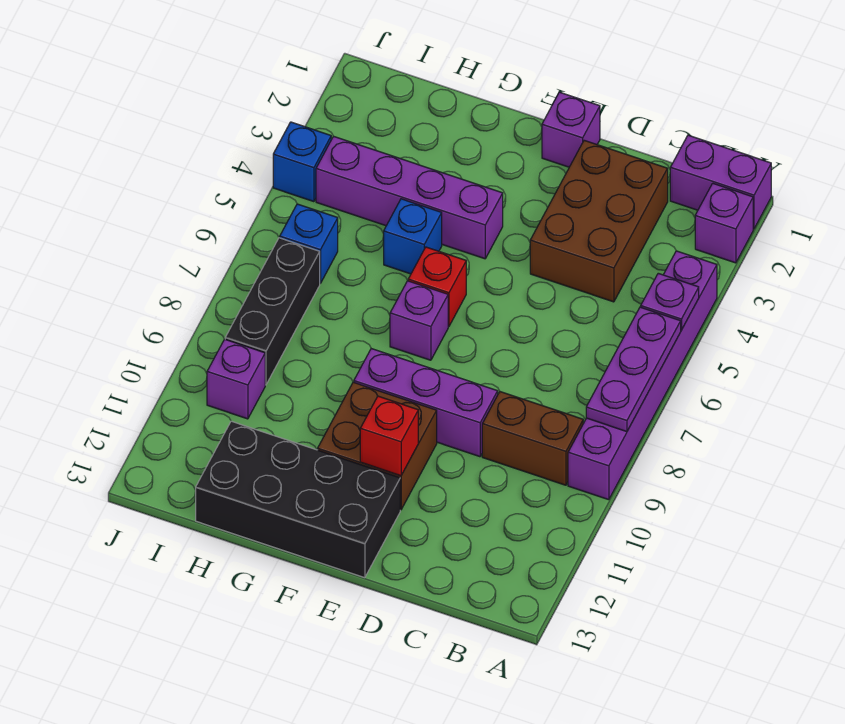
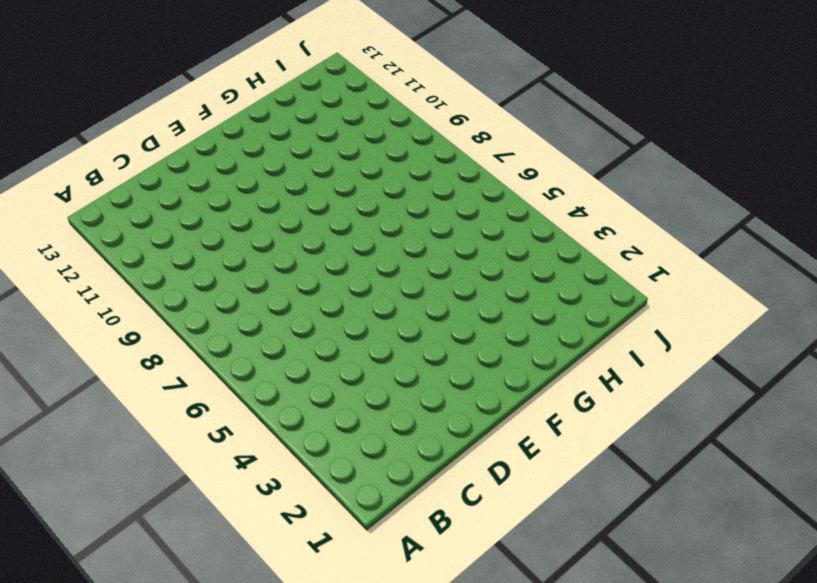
none -> purple brick A1:B1 level 1
none -> purple brick A2 level 1
none -> purple brick A4:A9 level 1

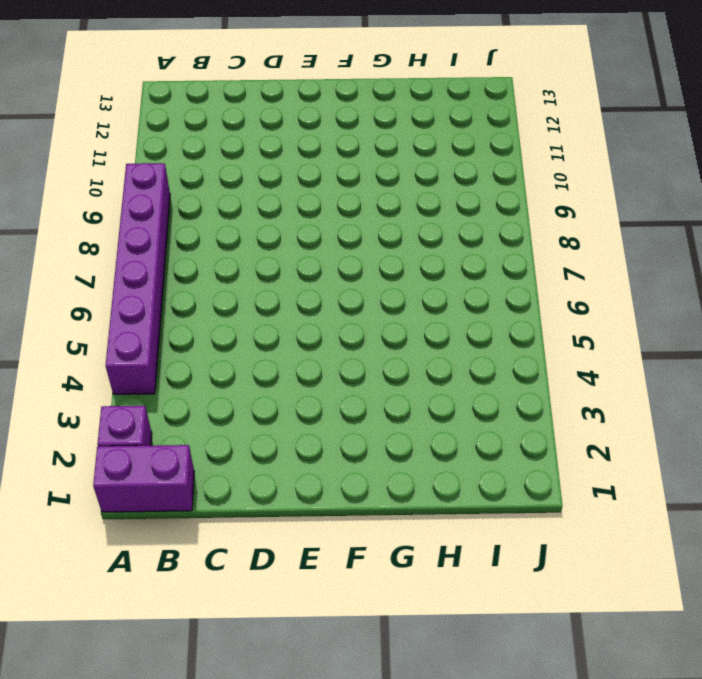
none -> brown brick B9:C9 level 1
none -> brown brick C2:D4 level 1
none -> purple brick D9:F9 level 1

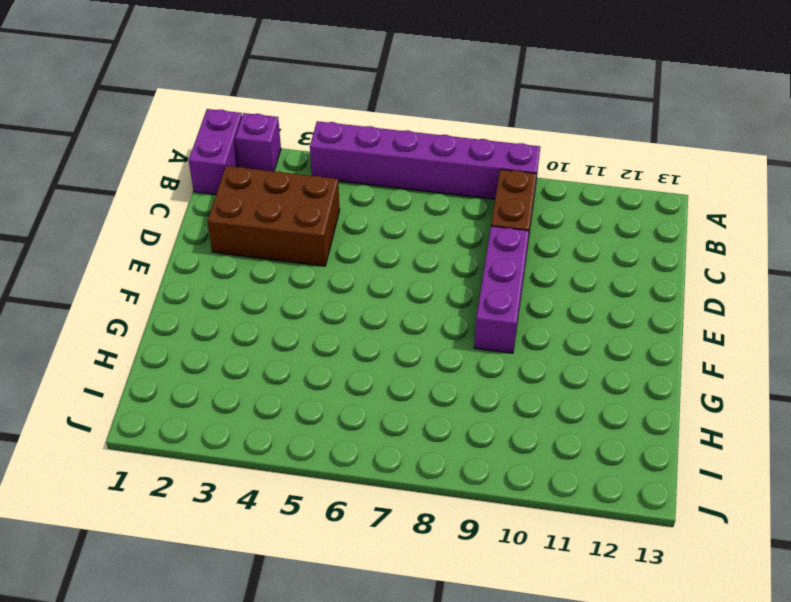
none -> purple brick E1 level 1
none -> brown brick E10:F11 level 1
none -> black brick E12:H13 level 1

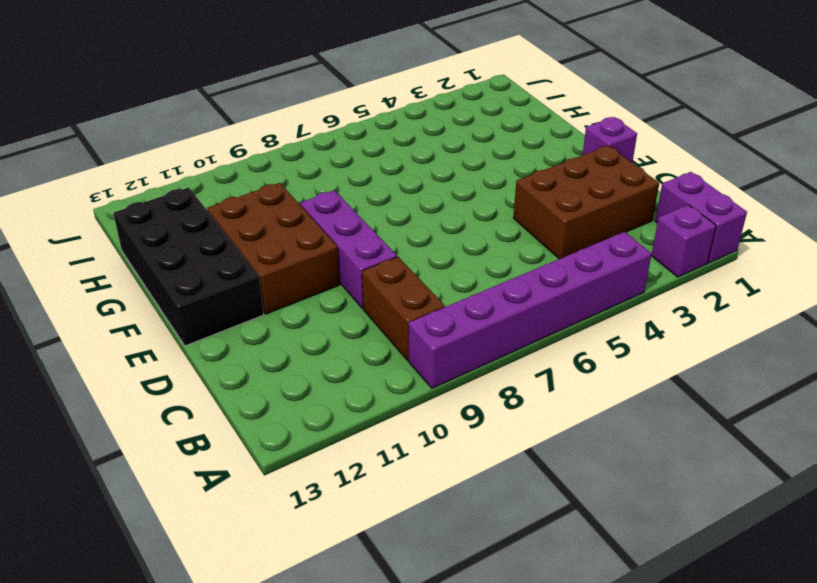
brown brick E10:G11 level 1 -> brown brick E10:F11 level 1
none -> purple brick F4:I4 level 1
none -> red brick F6 level 1
none -> purple brick F7 level 1

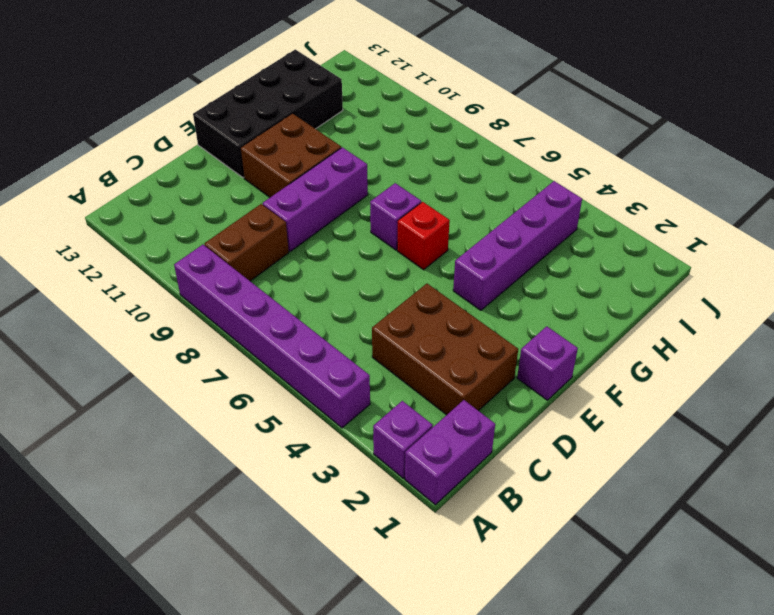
none -> blue brick G5 level 1
none -> blue brick I6 level 1
none -> black brick I7:I9 level 1

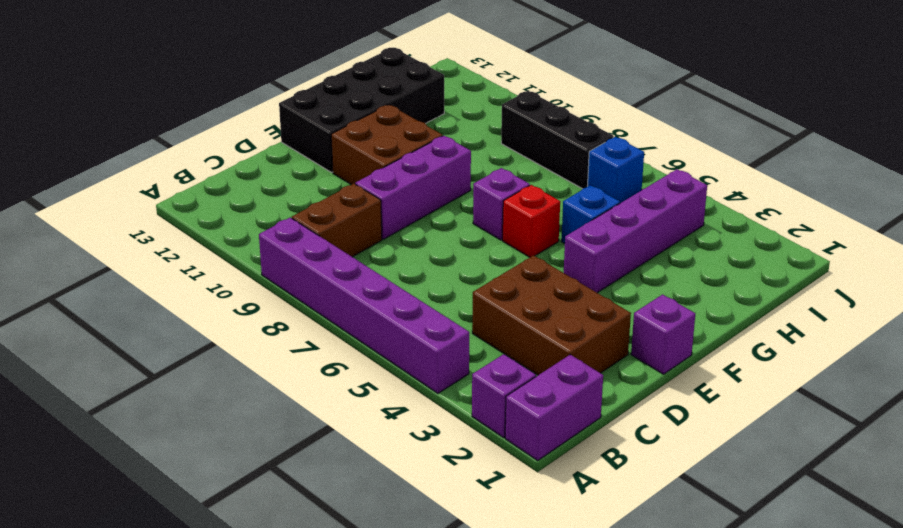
none -> purple brick I10 level 1
none -> blue brick J4 level 1
none -> purple plate A5 level 2

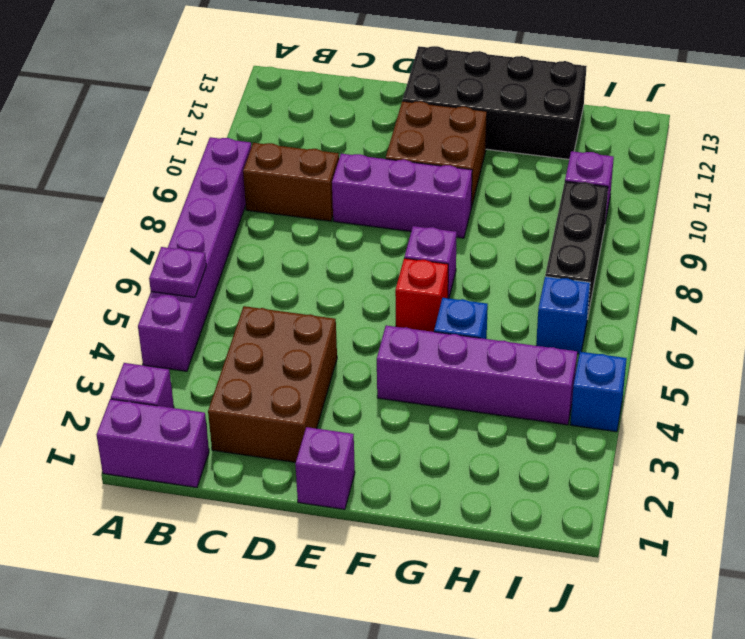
none -> purple plate A6:A8 level 2
none -> red brick E11 level 2

